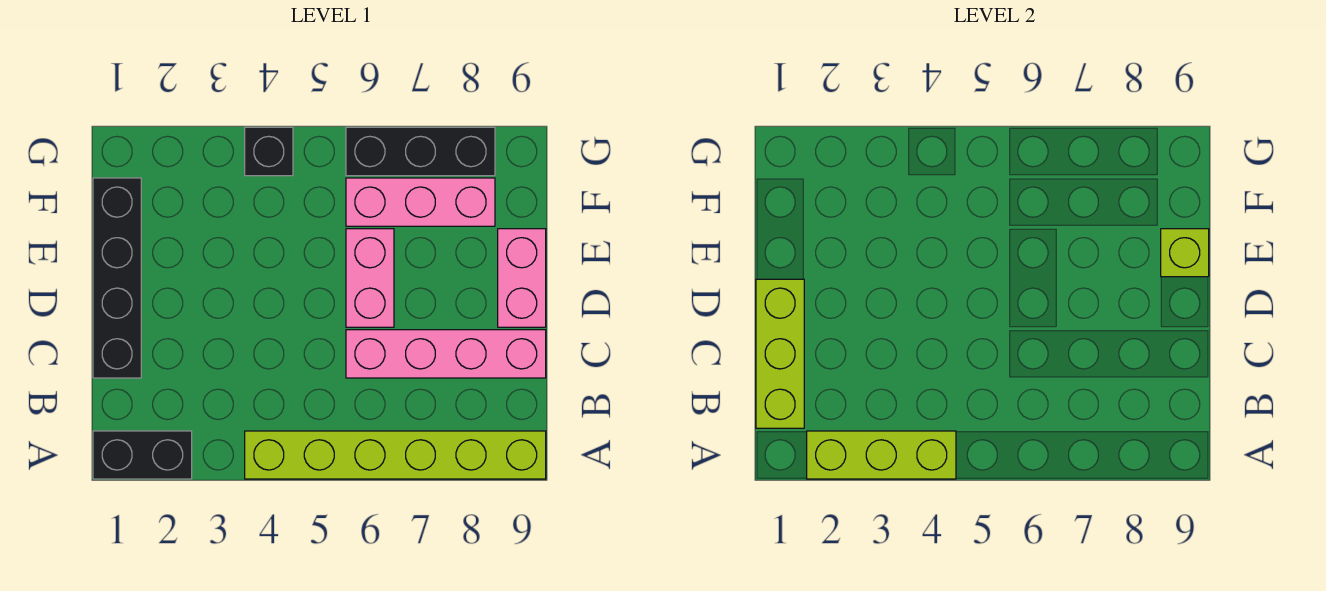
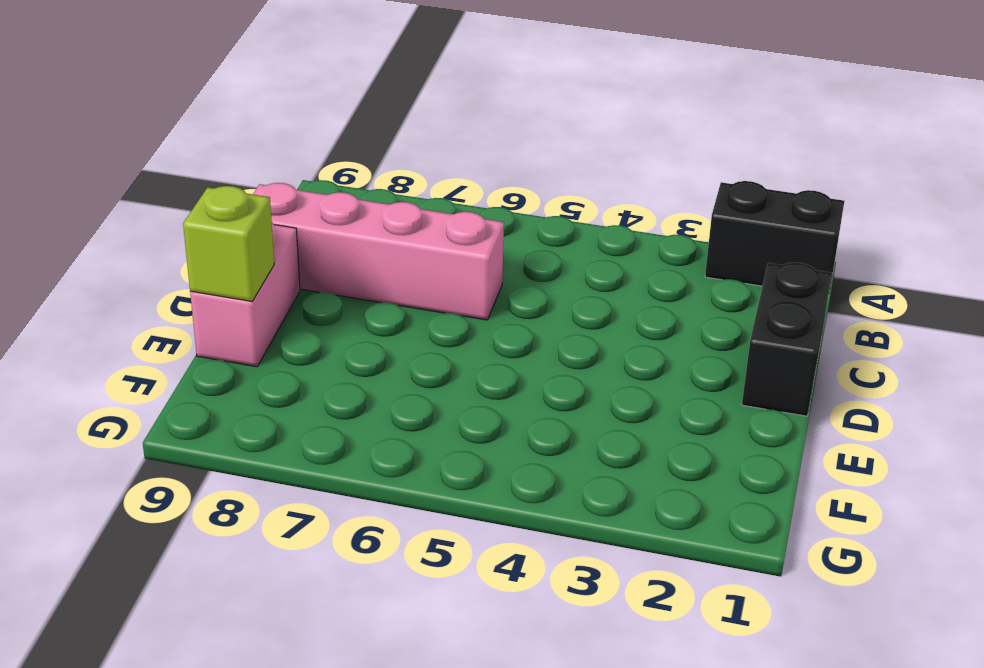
black brick C1:D1 level 1 -> black brick C1:F1 level 1
none -> lime brick A4:A9 level 1
none -> pink brick D6:E6 level 1
none -> pink brick F6:F8 level 1

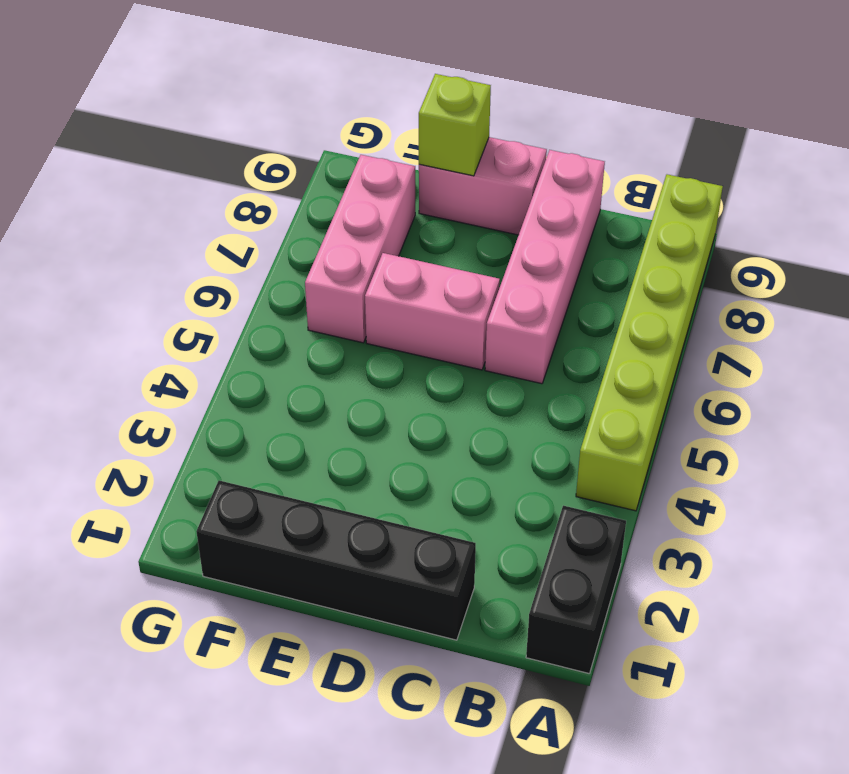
none -> black brick G4 level 1
none -> black brick G6:G8 level 1
none -> lime brick A2:A4 level 2

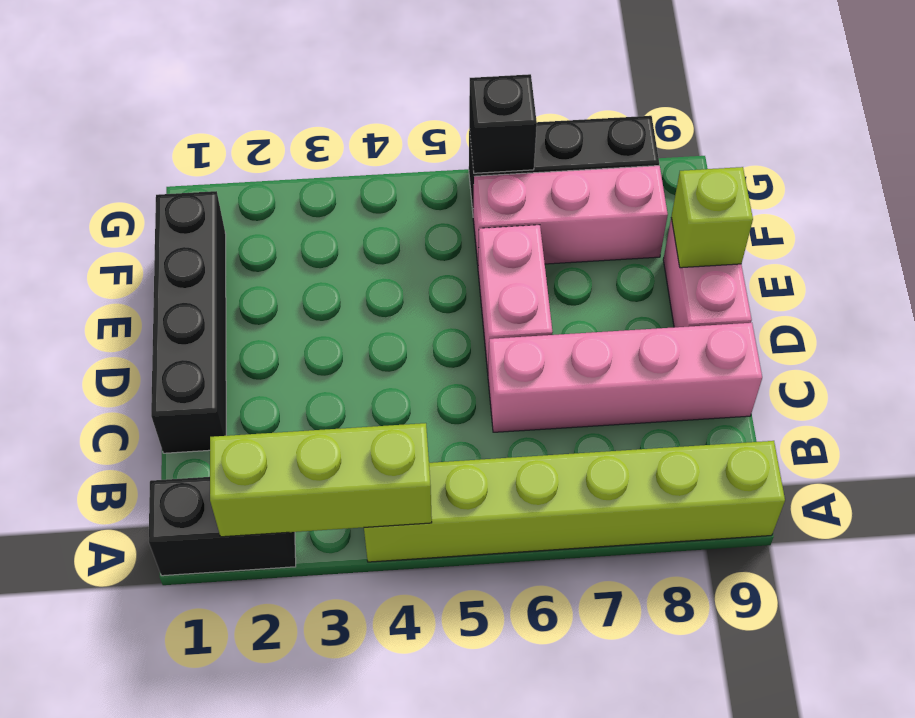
black brick G6 level 2 -> black brick G4 level 1
none -> lime brick B1:D1 level 2

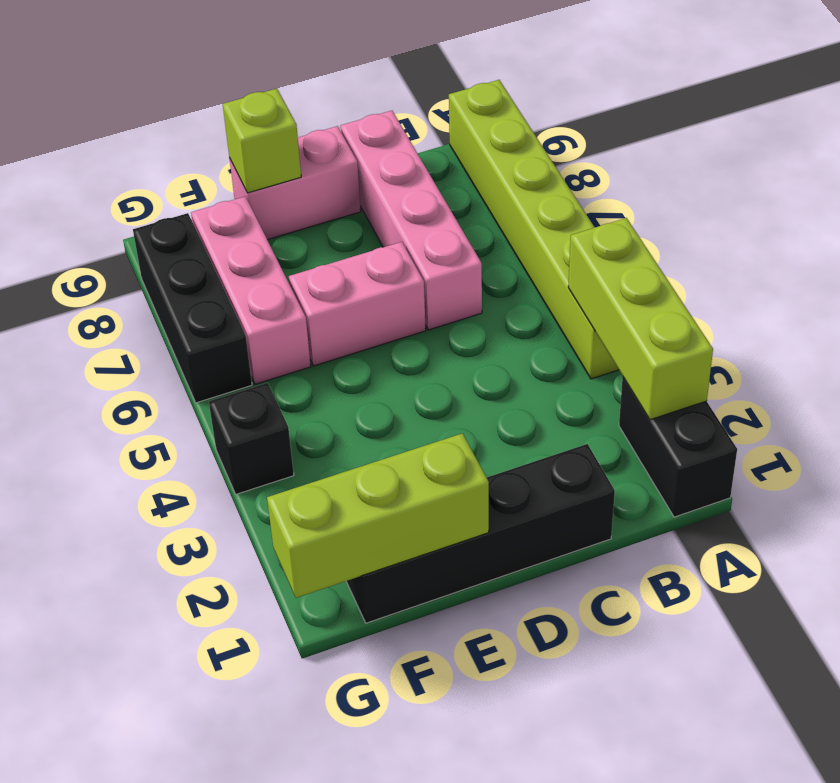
lime brick E1:G1 level 2 -> lime brick B1:D1 level 2

